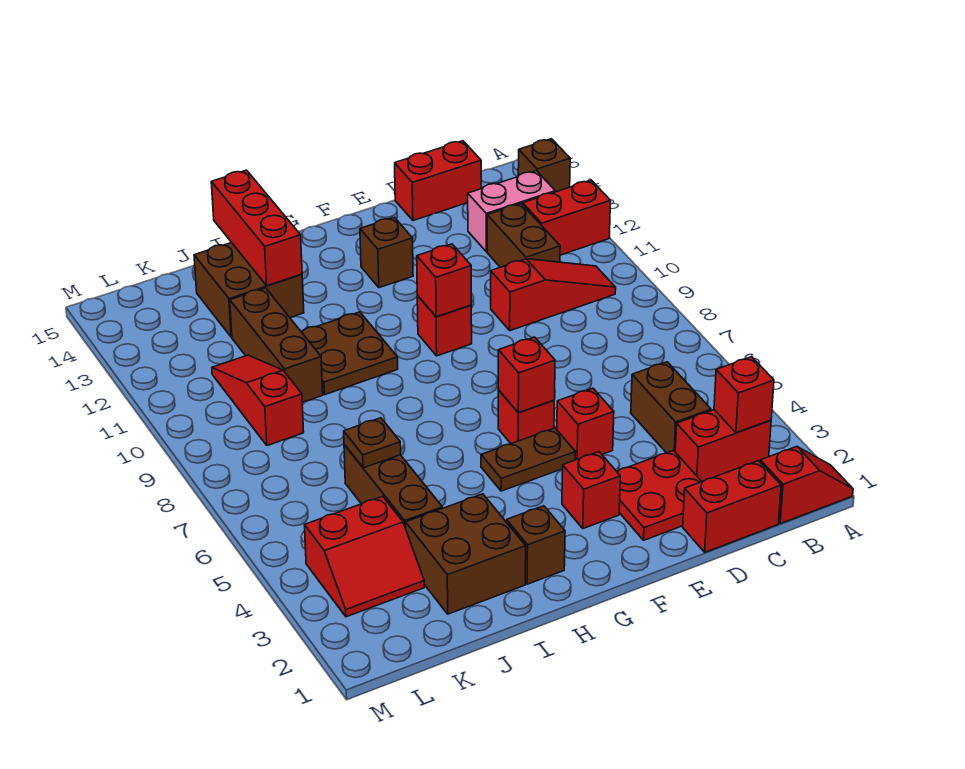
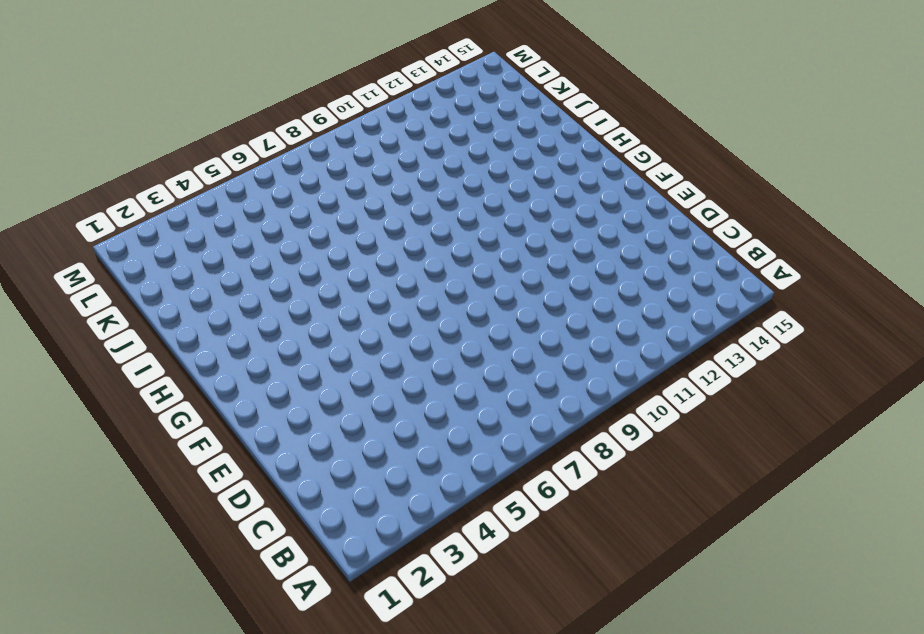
none -> red slope A1:B1 level 1 top B
none -> red brick A12:B12 level 1
none -> brown brick A14 level 1
none -> red brick B3:C3 level 1

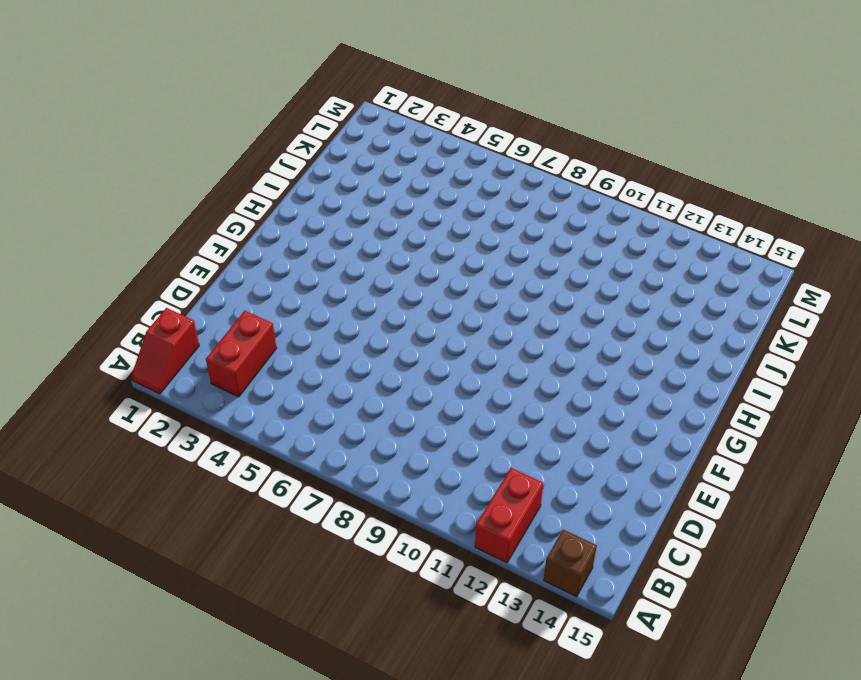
none -> red slope B10:D10 level 1 top D
none -> pink brick B13:C13 level 1
none -> red brick C1:D1 level 1
none -> brown brick C4:C5 level 1

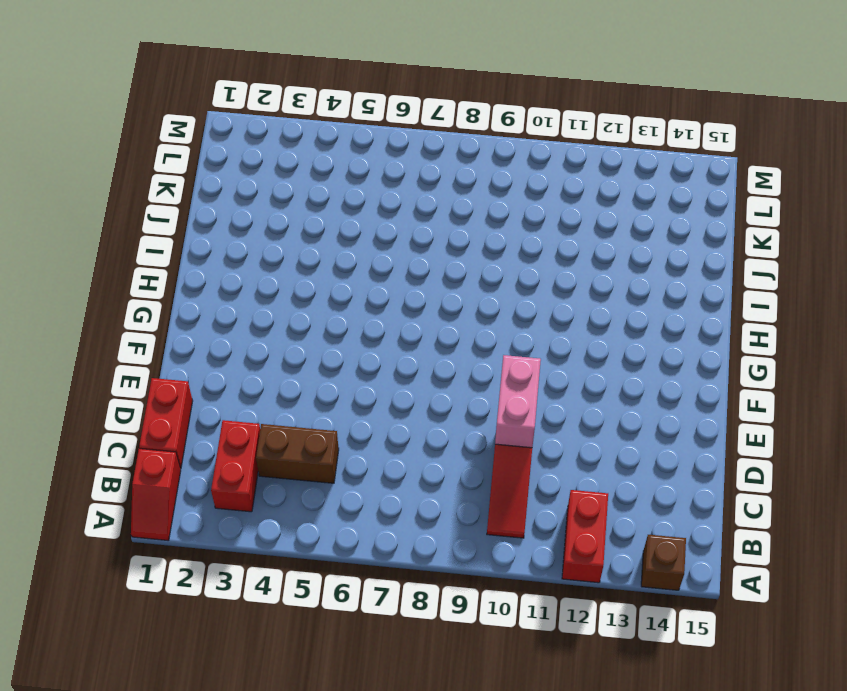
pink brick D10:E10 level 2 -> pink brick B13:C13 level 1
none -> brown brick C11:C12 level 1
none -> red brick C15:D15 level 1
none -> red plate D2:E3 level 1
none -> red brick E5 level 1

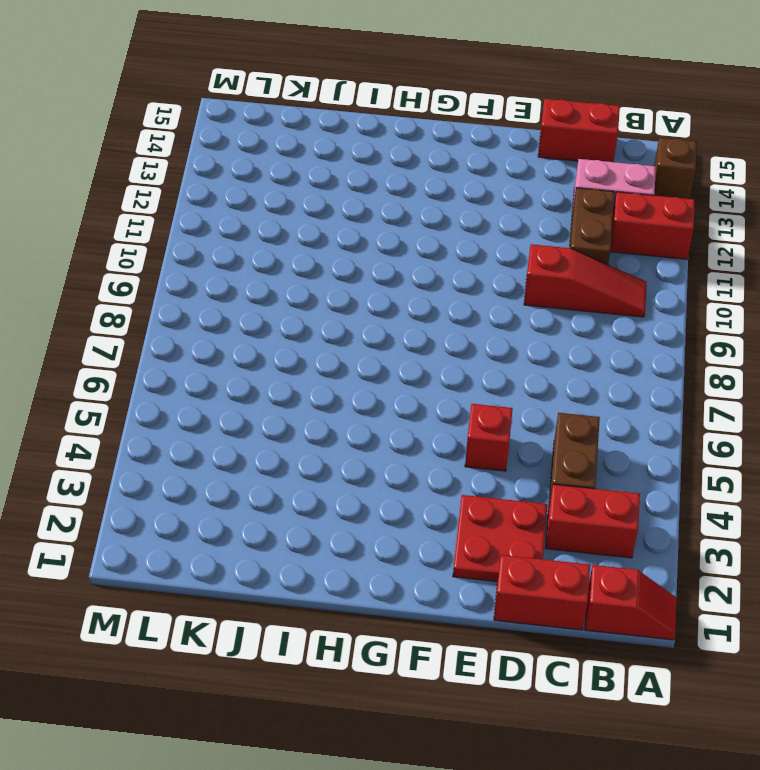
none -> red brick F3 level 1
none -> brown plate F5:G5 level 1
none -> red brick F6 level 1
none -> red brick F10 level 1

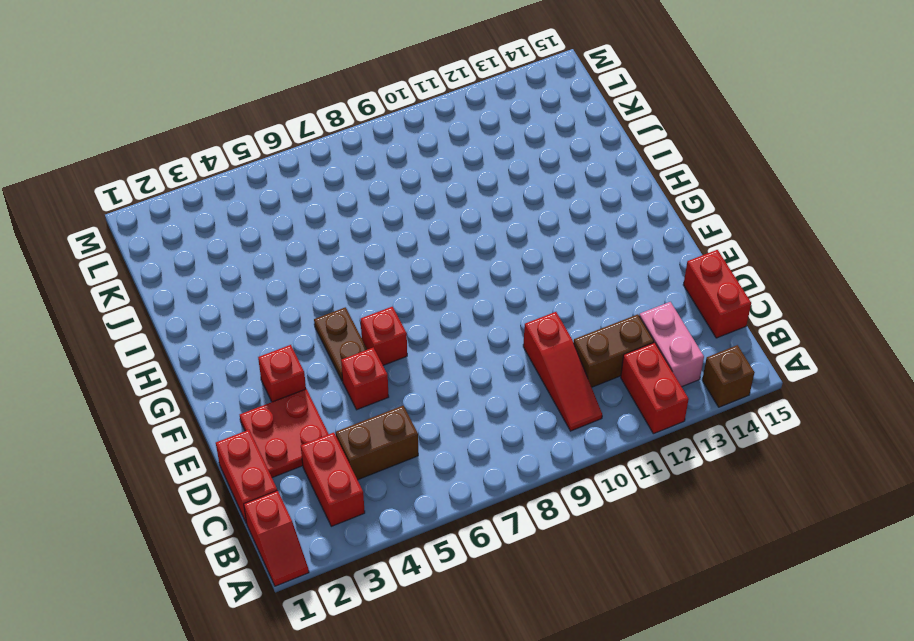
none -> red brick F10 level 1
none -> brown brick F13 level 1
none -> brown brick H2 level 1
none -> brown plate H10:I11 level 1

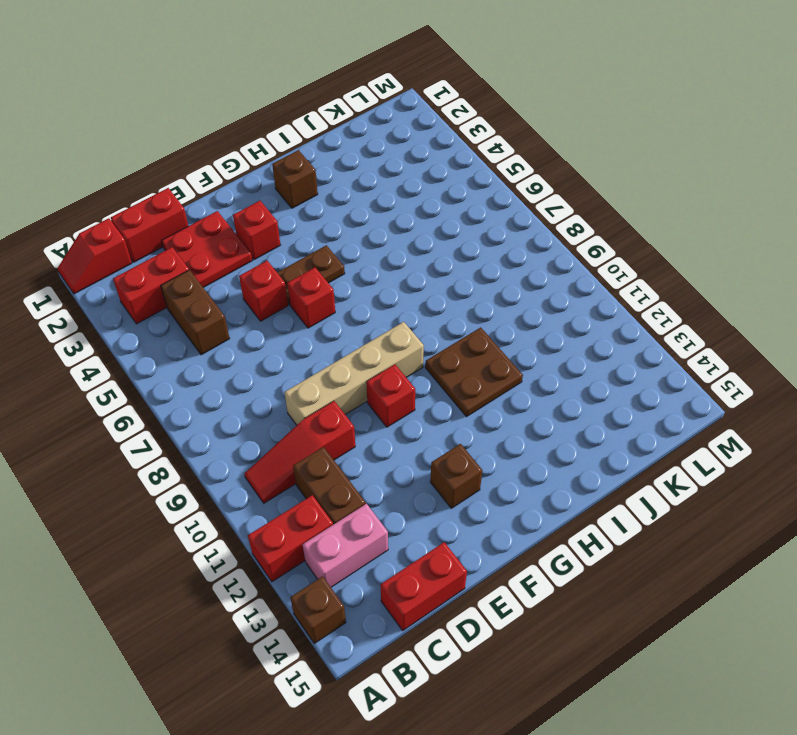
tan brick D9:G9 level 1 -> none
none -> brown brick I2:J3 level 1
none -> brown brick I13:J14 level 1
none -> brown brick J4:J6 level 1
none -> brown brick J10:J12 level 1

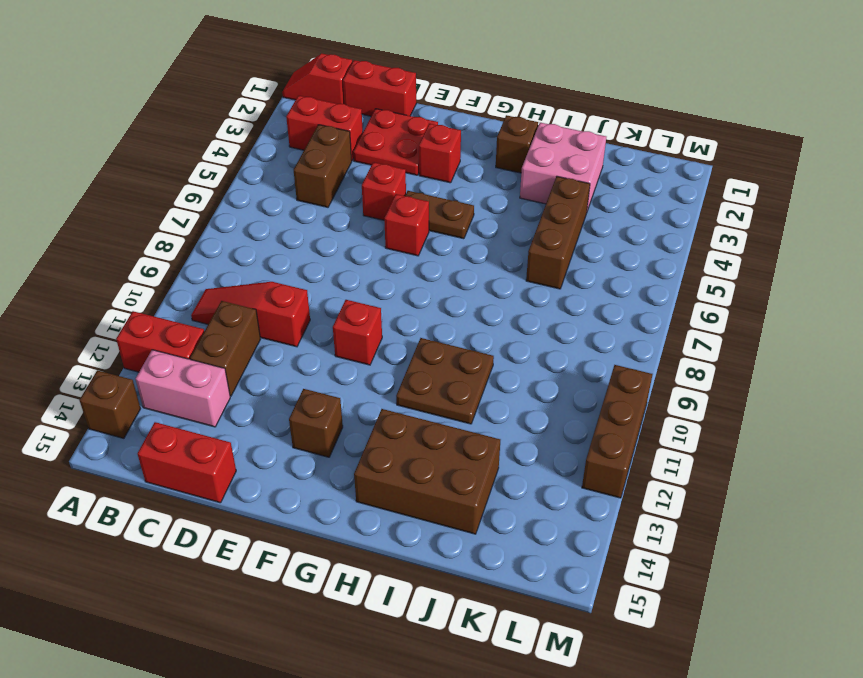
brown brick H13:J14 level 1 -> brown brick I13:J14 level 1
pink brick I2:J3 level 1 -> brown brick I2:J3 level 1
brown brick M10:M12 level 1 -> brown brick J10:J12 level 1
none -> red slope K3:L4 level 1 top 4
none -> red slope K9:K11 level 1 top 9
none -> red brick B3 level 2
none -> red brick F6 level 2

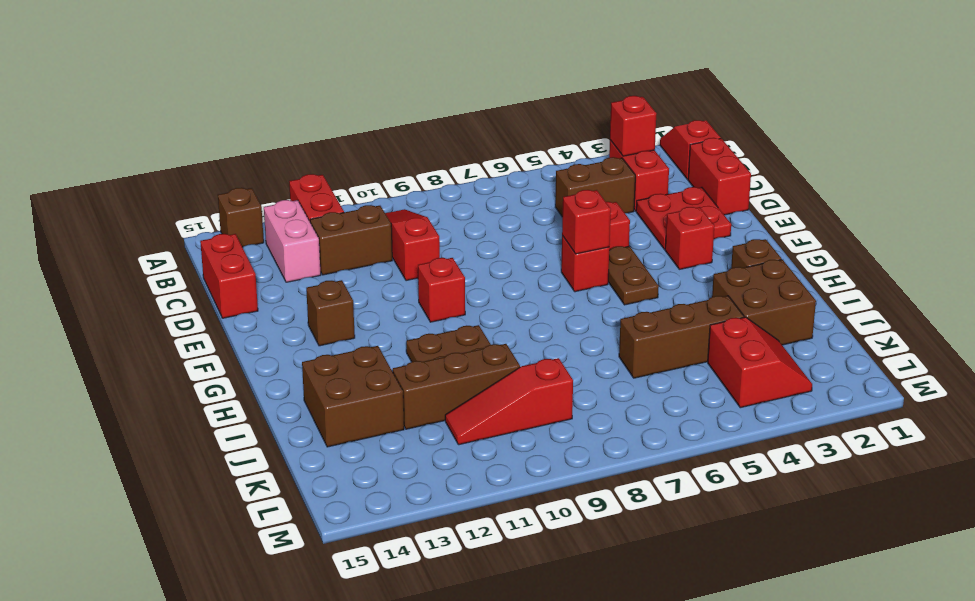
none -> red brick F10 level 2
none -> red brick I13:I15 level 2
none -> brown plate J6 level 2

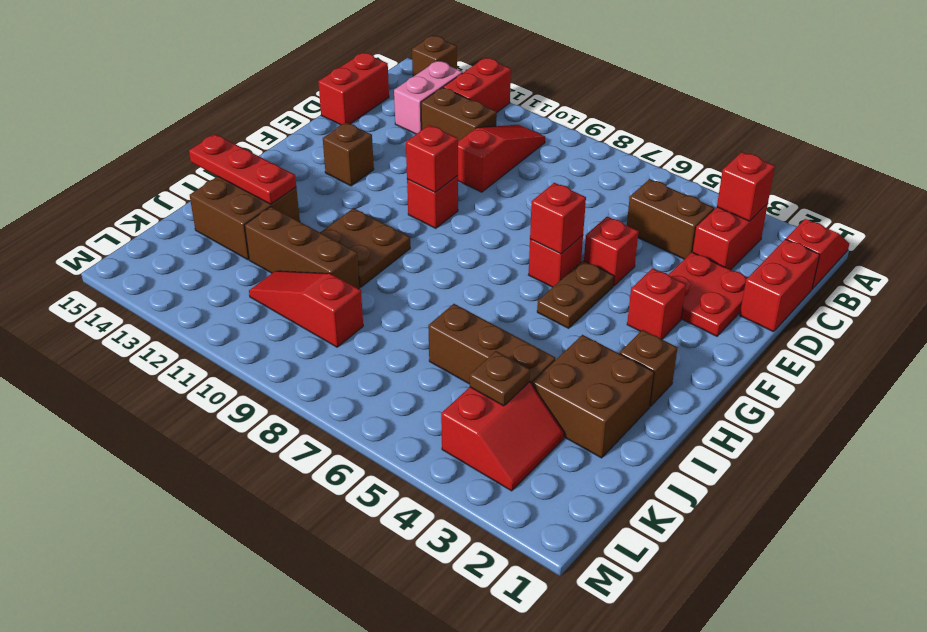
red plate I13:I15 level 2 -> red brick I13:I15 level 2
brown plate K4 level 2 -> brown plate J6 level 2

